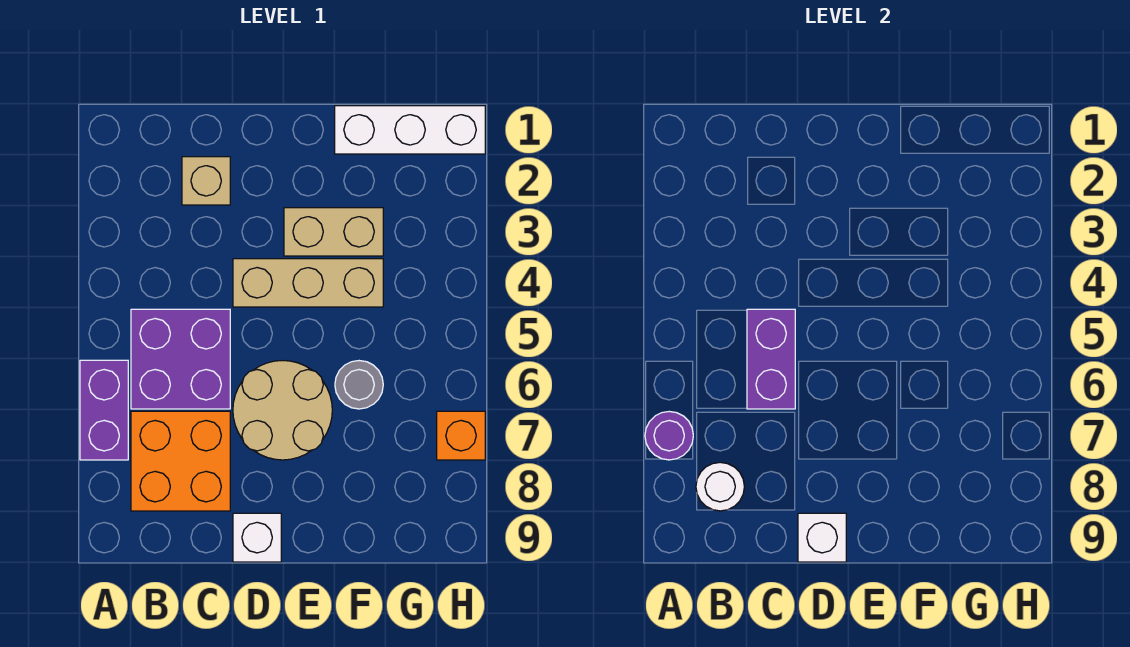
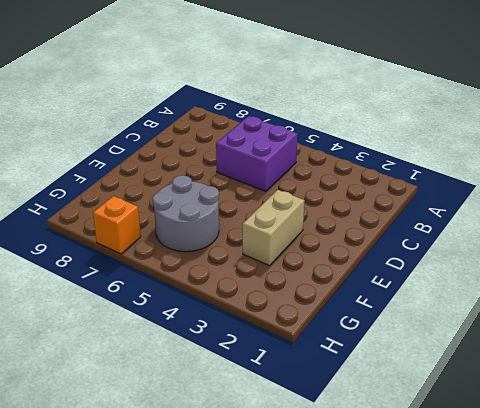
grey round brick F5:G6 level 1 -> grey round brick F6 level 1
none -> purple brick A6:A7 level 1
none -> orange brick B7:C8 level 1
none -> tan brick C2 level 1

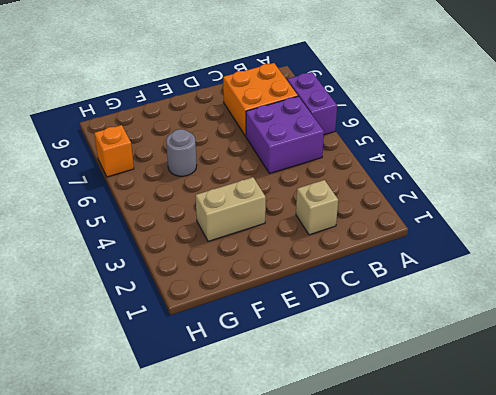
none -> tan brick D4:F4 level 1
none -> tan round brick D6:E7 level 1
none -> white brick D9 level 1

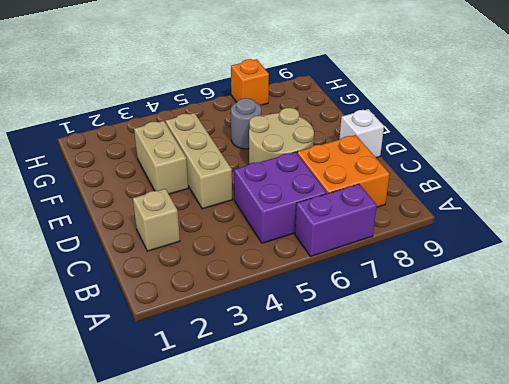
none -> white brick F1:H1 level 1
none -> purple round brick A7 level 2
none -> white round brick B8 level 2

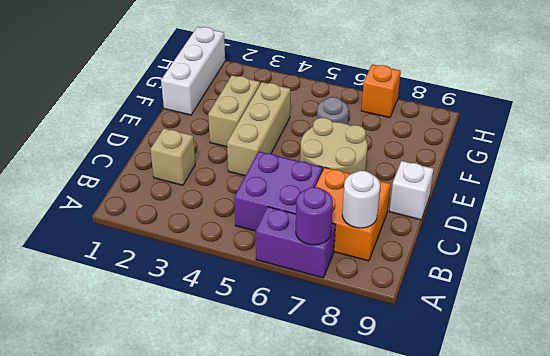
none -> purple brick C5:C6 level 2
none -> white brick D9 level 2

